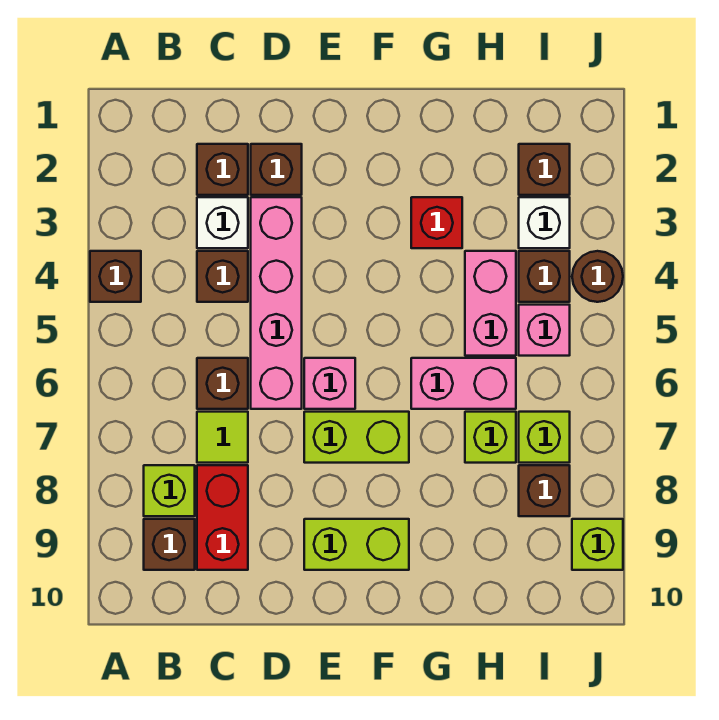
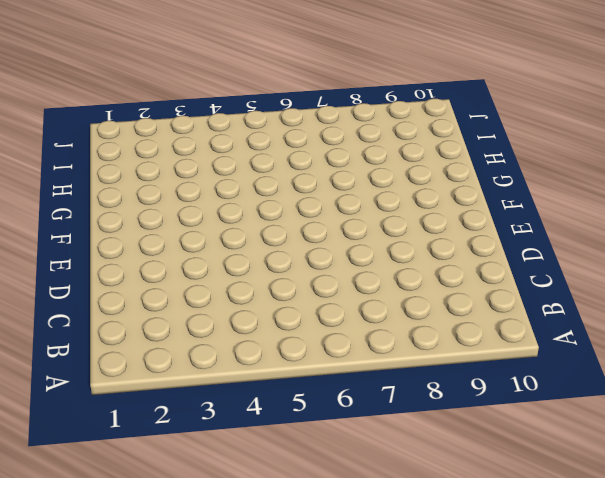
none -> brown brick A4 level 1
none -> lime brick B8 level 1
none -> brown brick B9 level 1

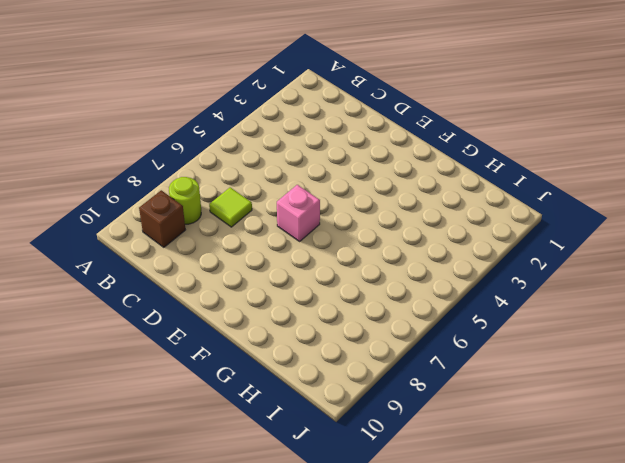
lime round brick B8 level 1 -> lime brick B8 level 1
none -> brown brick A4 level 1
none -> brown brick C2 level 1
none -> white brick C3 level 1

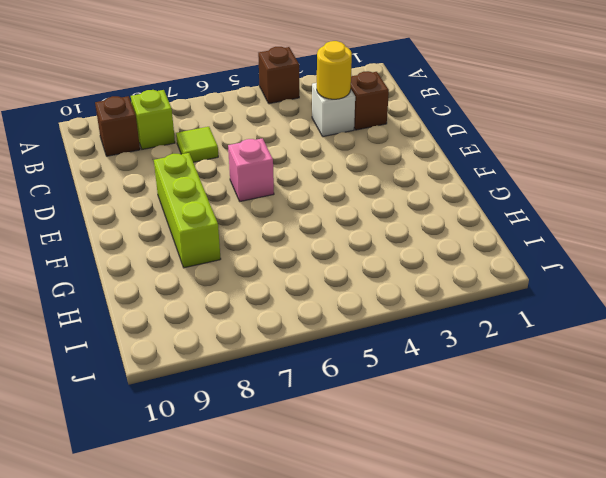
yellow round brick C3 level 2 -> none
lime brick E8:G8 level 1 -> none
none -> brown brick C4 level 1
none -> brown brick C6 level 1
none -> red brick C8:C9 level 1

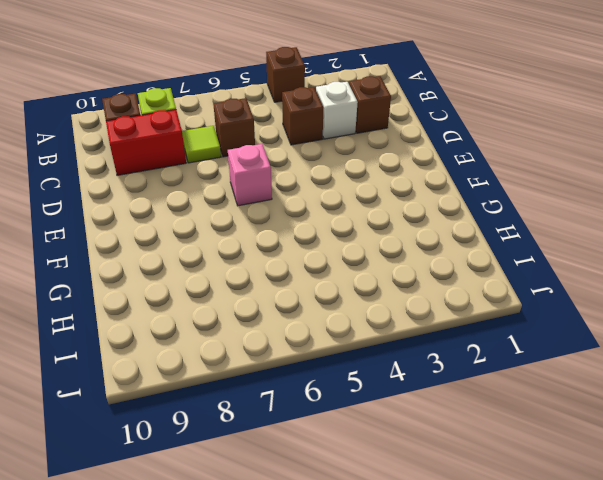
none -> brown brick D2 level 1
none -> pink brick D3:D6 level 1
none -> lime brick E7:F7 level 1

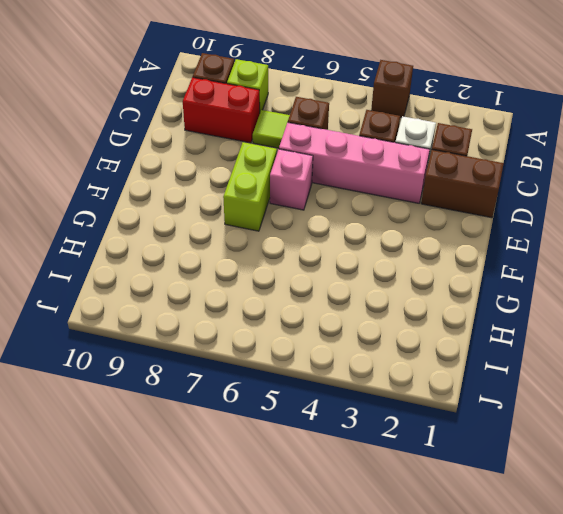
brown brick D1:D2 level 1 -> brown brick D2 level 1
none -> lime brick E9:F9 level 1
none -> red brick G3 level 1
none -> pink brick G6:H6 level 1

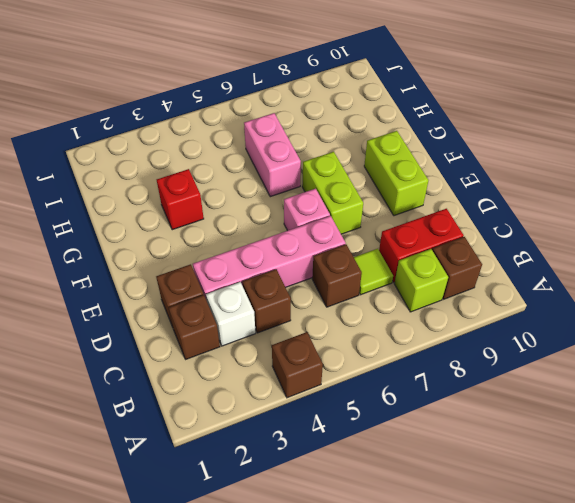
none -> pink brick H4:H5 level 1
none -> lime brick H7 level 1
none -> brown brick I2 level 1

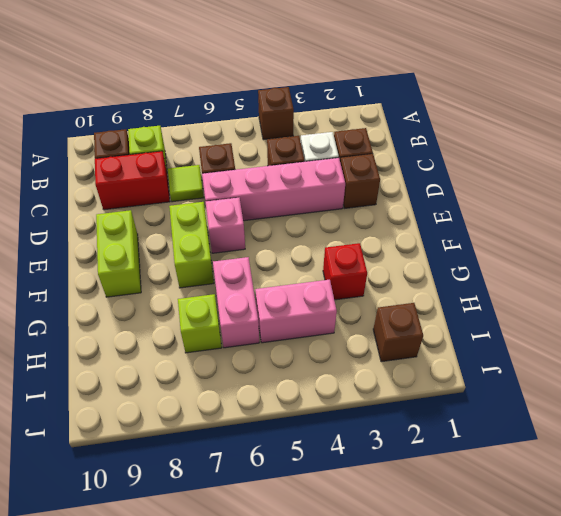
none -> white brick I3 level 1
none -> brown brick I4 level 1
none -> pink brick I5 level 1

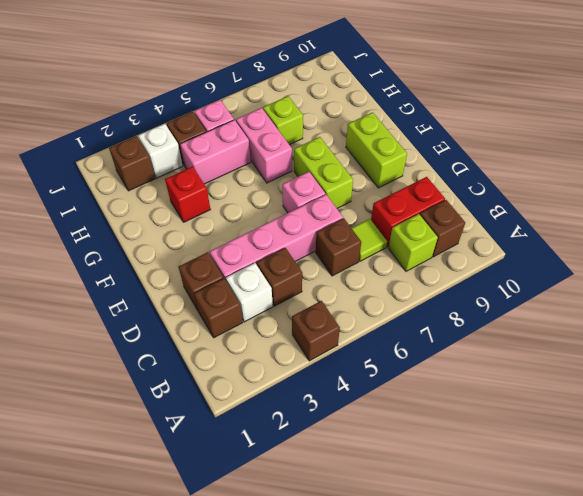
none -> lime brick I7 level 1
none -> brown brick I8 level 1
none -> brown round brick J4 level 1

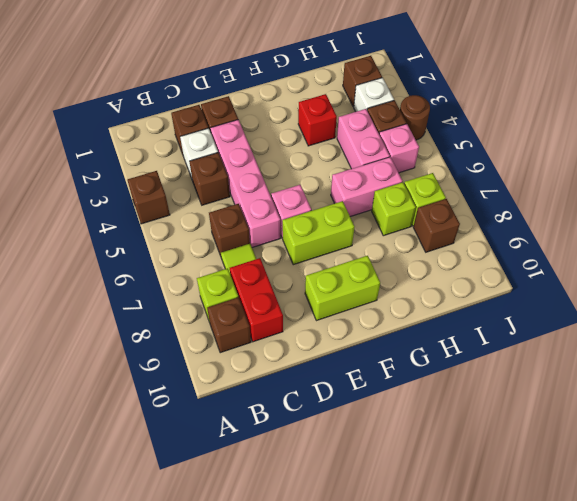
none -> lime brick J9 level 1

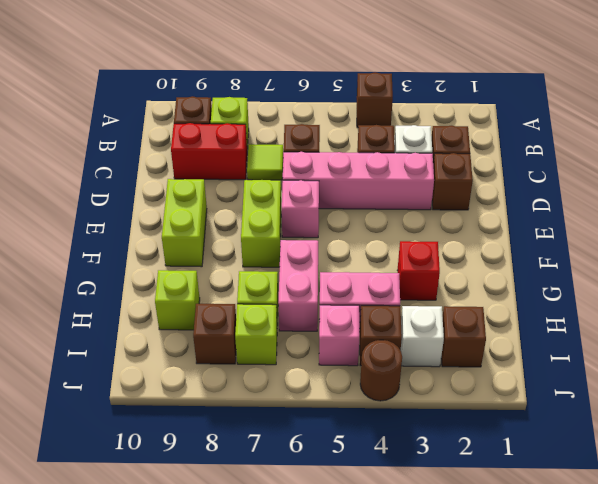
lime brick H9 level 1 -> lime brick J9 level 1

